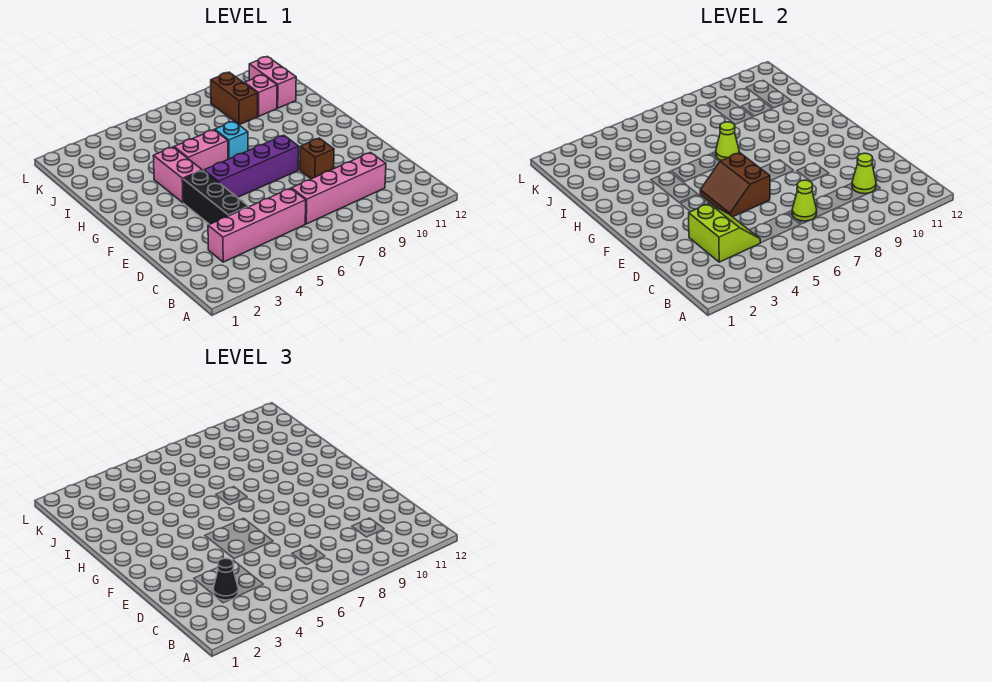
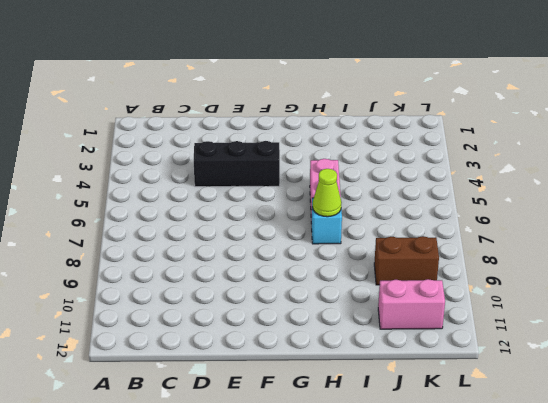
none -> pink brick C3:C6 level 1
none -> pink brick C7:C10 level 1
none -> brown brick E9 level 1

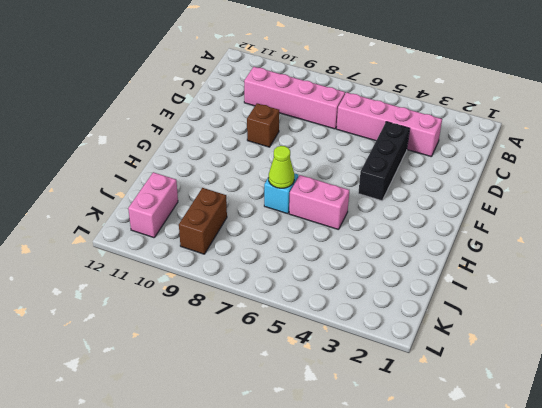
none -> purple brick F5:F8 level 1
none -> pink brick G4:H4 level 1
none -> pink brick J10 level 1

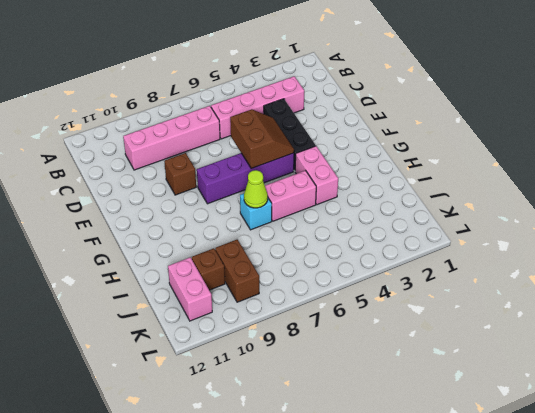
brown brick J10 level 1 -> pink brick J10 level 1
none -> lime slope C3:D4 level 2 top 3
none -> lime cone C7 level 2
none -> lime cone C10 level 2

